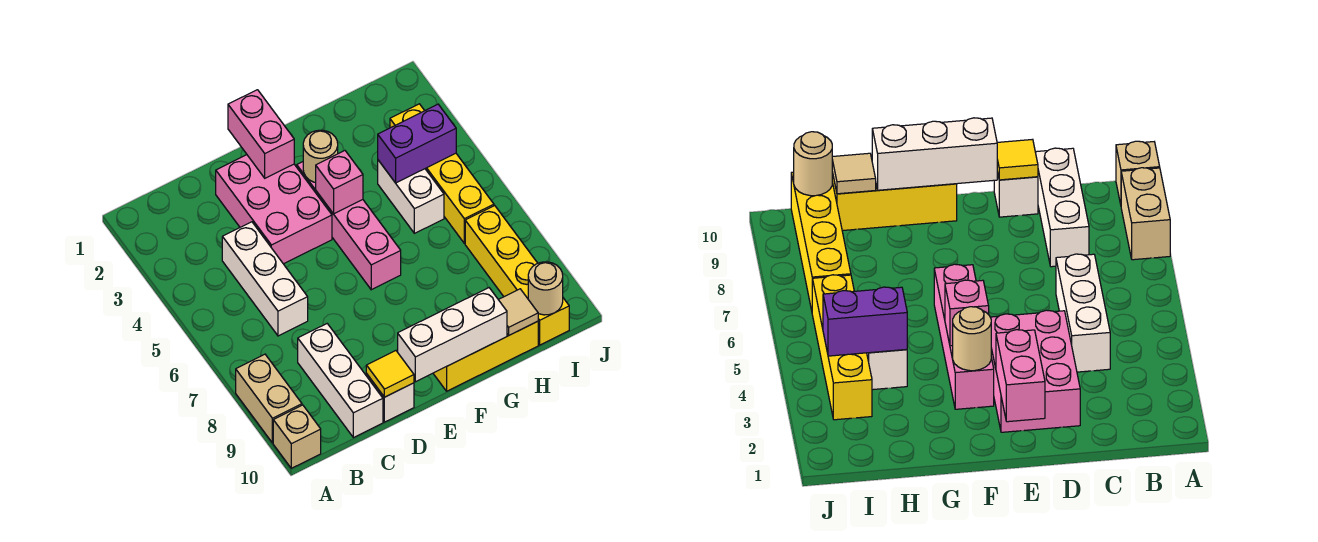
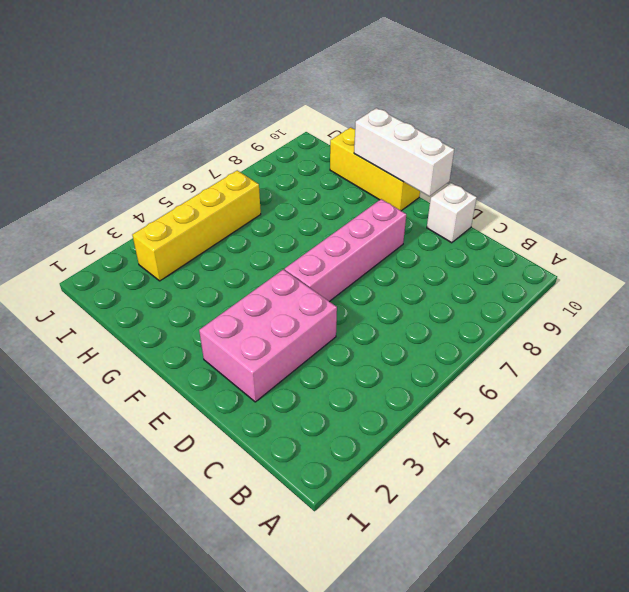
pink brick E5:E8 level 1 -> pink brick F3:F6 level 1
none -> tan brick A8:A9 level 1
none -> tan brick A10 level 1
none -> white brick C4:C6 level 1

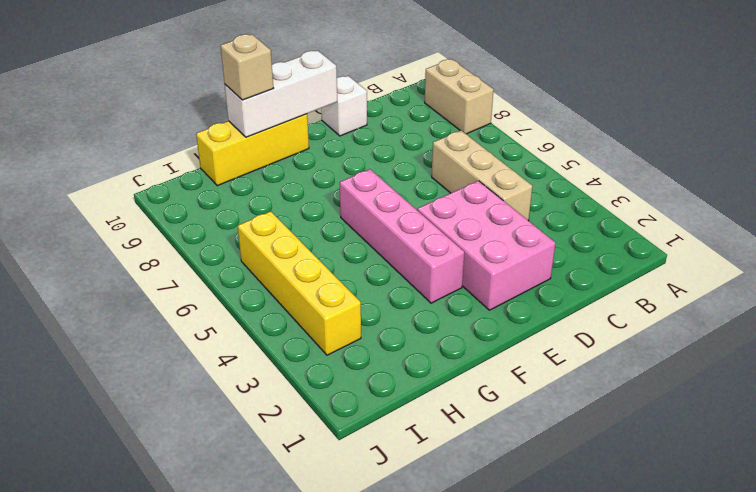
tan brick C4:C6 level 1 -> white brick C4:C6 level 1
tan brick G10 level 3 -> tan brick A10 level 1
none -> white brick C8:C10 level 1
none -> white brick H4:H5 level 1
none -> yellow brick I7:I10 level 1

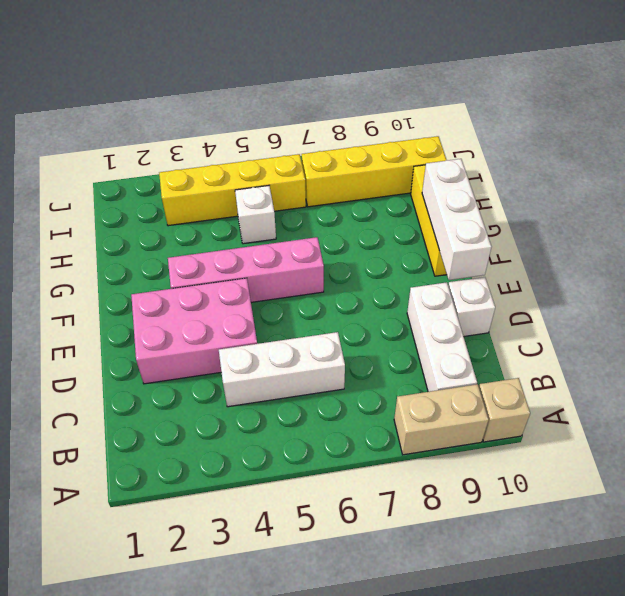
white brick B9:D9 level 1 -> white brick C8:C10 level 1
white brick H5 level 1 -> white brick H4:H5 level 1
none -> yellow tile D10 level 2
none -> pink brick E1:E2 level 2
none -> tan round brick F3 level 2

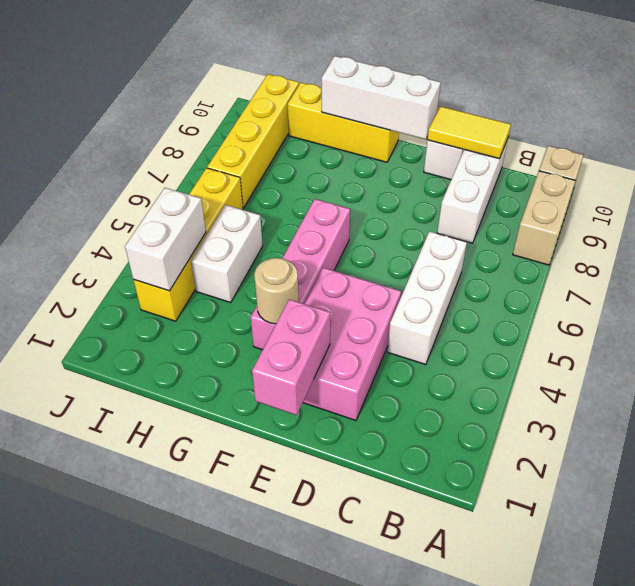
yellow tile C10:D10 level 2 -> yellow tile D10 level 2
white brick I3:I4 level 2 -> purple brick H4:I4 level 2
none -> pink brick F4 level 2
none -> tan tile H10 level 2
none -> tan round brick I10 level 2

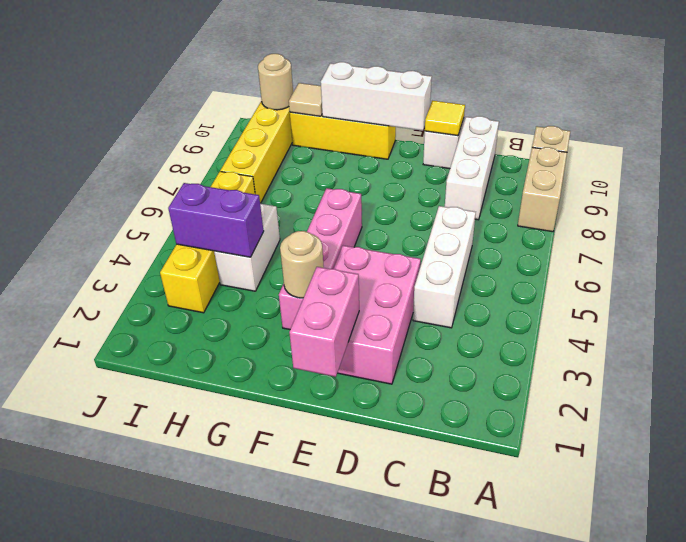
none -> pink brick F4 level 2

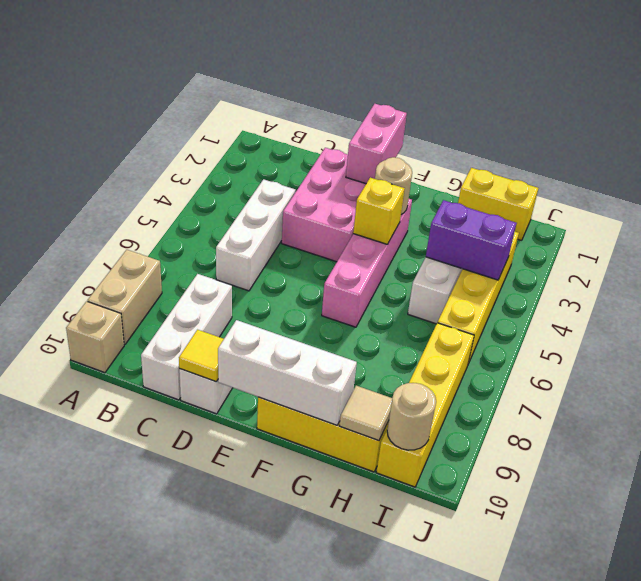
yellow brick F4 level 2 -> pink brick F4 level 2
yellow brick H1:I1 level 1 -> none

